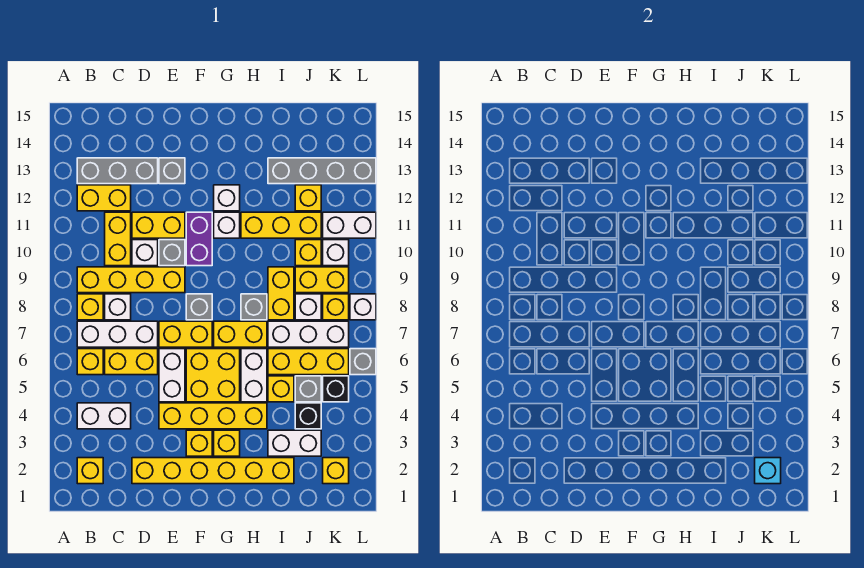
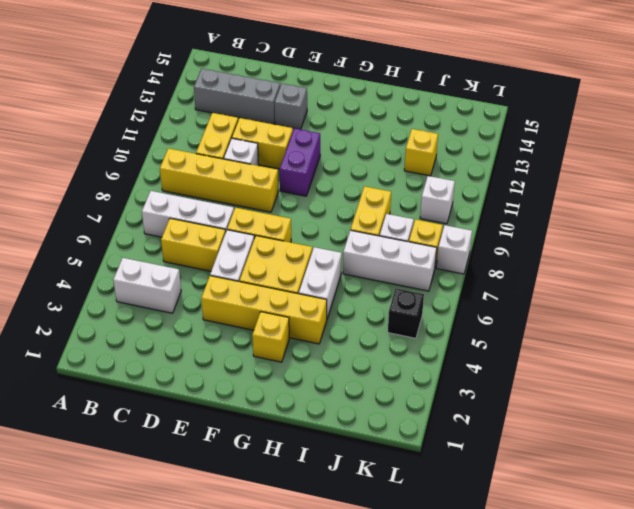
none -> yellow brick B2 level 1
none -> yellow brick B6 level 1
none -> yellow brick B8 level 1
none -> yellow brick B12:C12 level 1

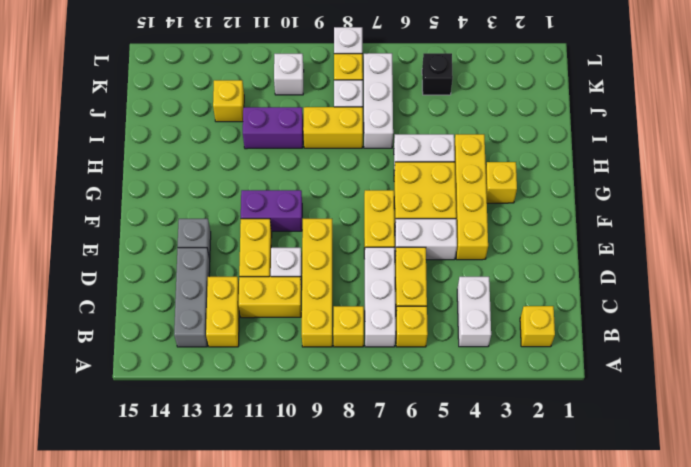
purple brick I10:I11 level 1 -> yellow brick H11:J11 level 1
none -> white brick C8 level 1
none -> yellow brick D2:I2 level 1
none -> grey brick E10 level 1
none -> yellow brick F3 level 1

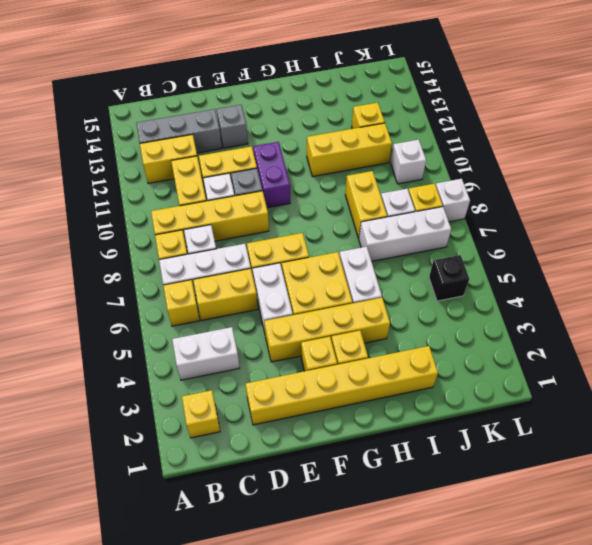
none -> grey brick F8 level 1
none -> yellow brick G7:H7 level 1
none -> white brick G11 level 1
none -> white brick G12 level 1

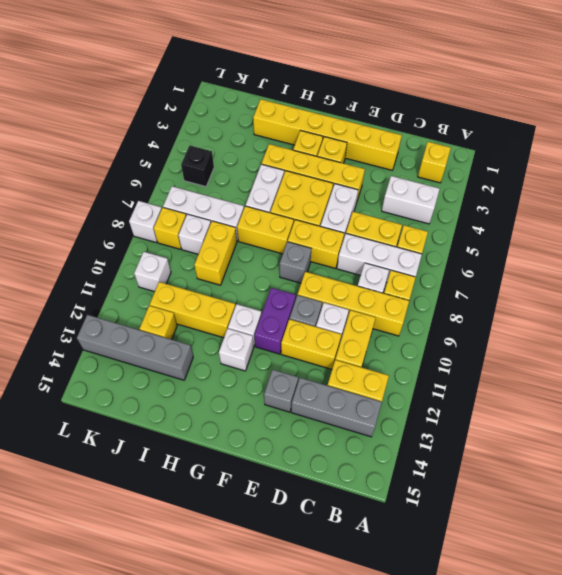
none -> grey brick H8 level 1
none -> white brick I3:J3 level 1
none -> yellow brick I5 level 1
none -> yellow brick I6:K6 level 1

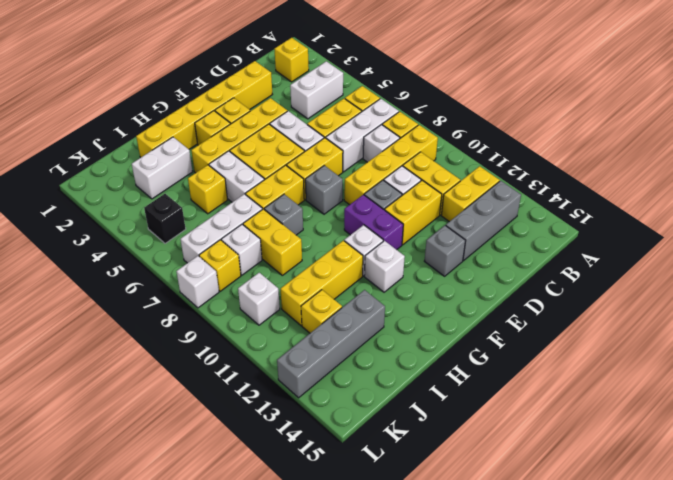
none -> yellow brick I6:K6 level 1
none -> black brick J4 level 1
none -> grey brick J5 level 1
none -> yellow brick J9:K9 level 1

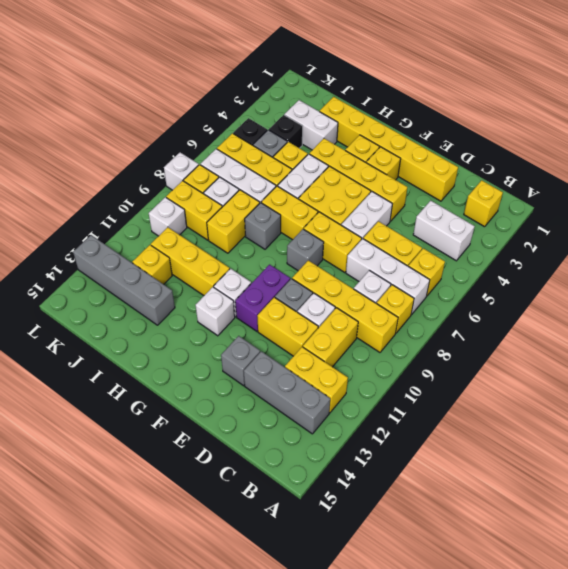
none -> yellow brick J10 level 1
none -> yellow brick K2 level 1
none -> white brick K11:L11 level 1
none -> grey brick L6 level 1

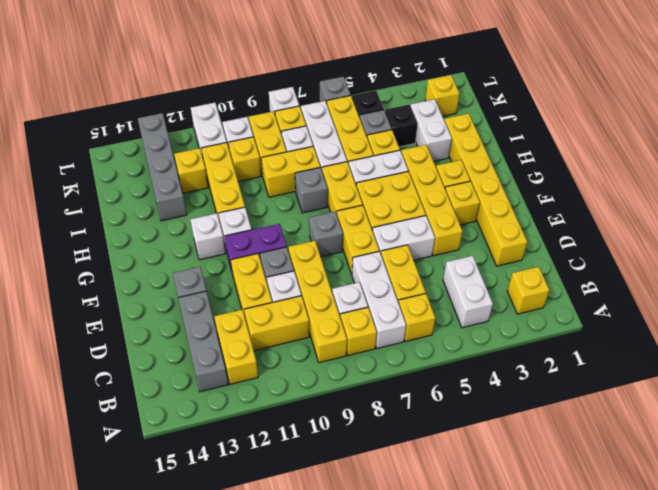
none -> cyan brick K2 level 2

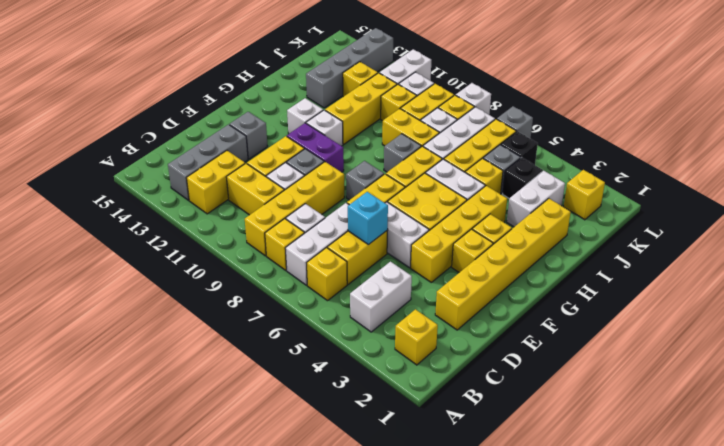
cyan brick D6 level 2 -> cyan brick K2 level 2

